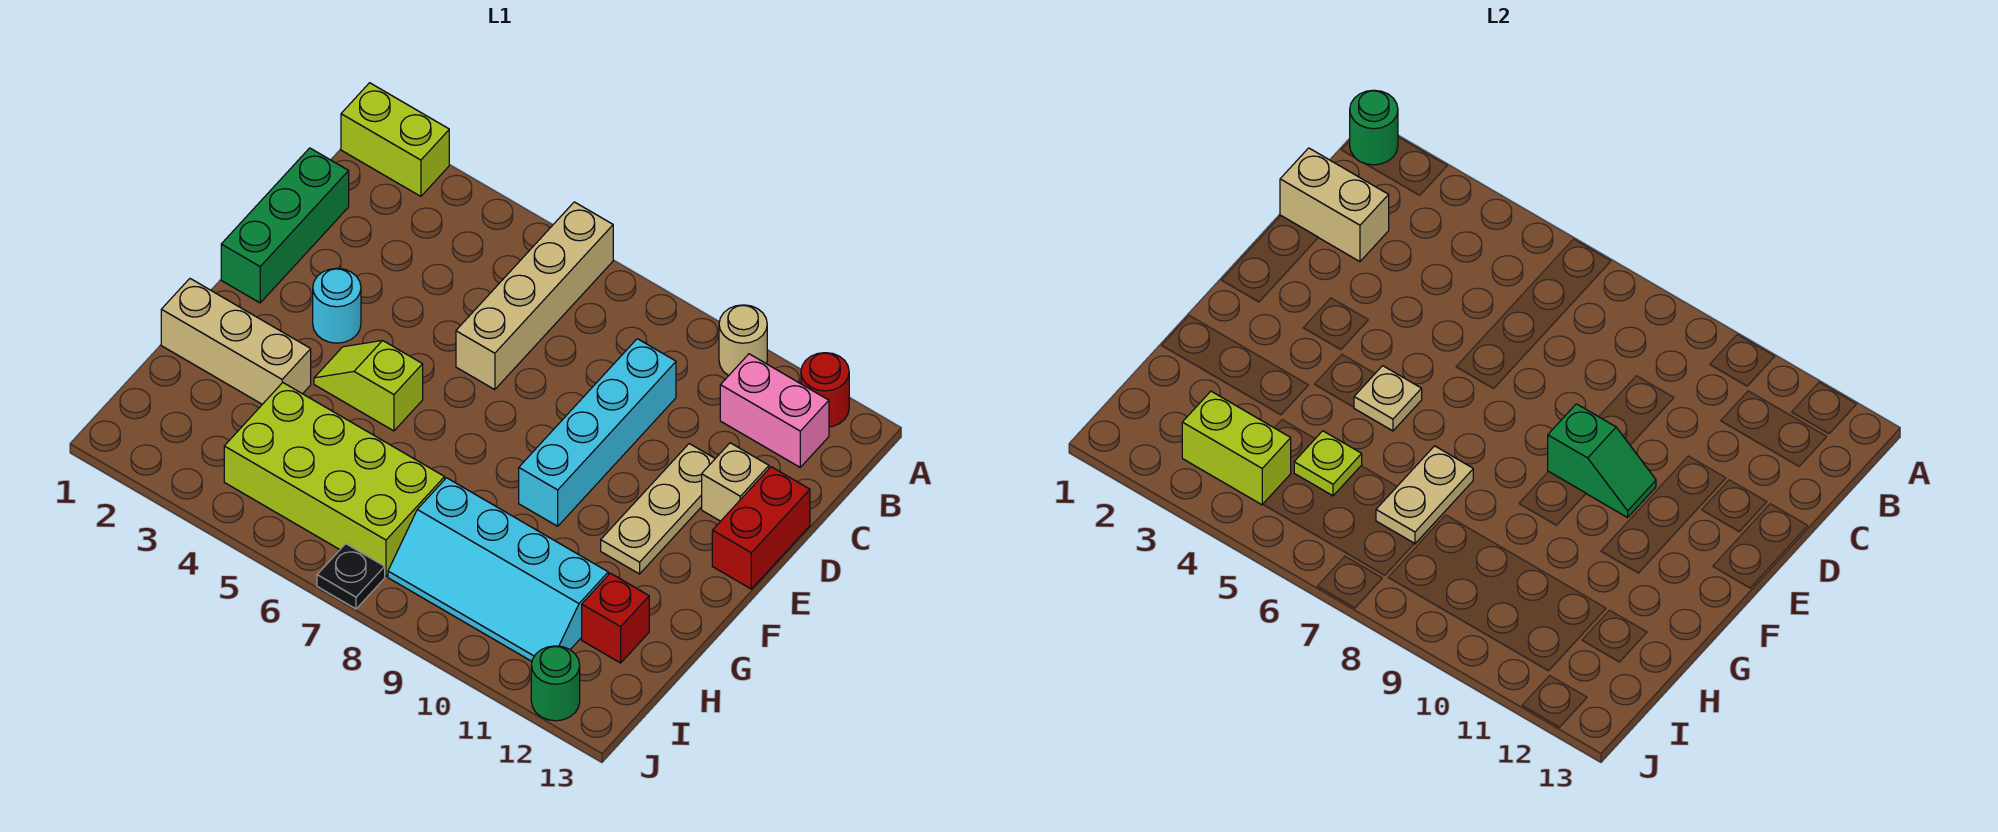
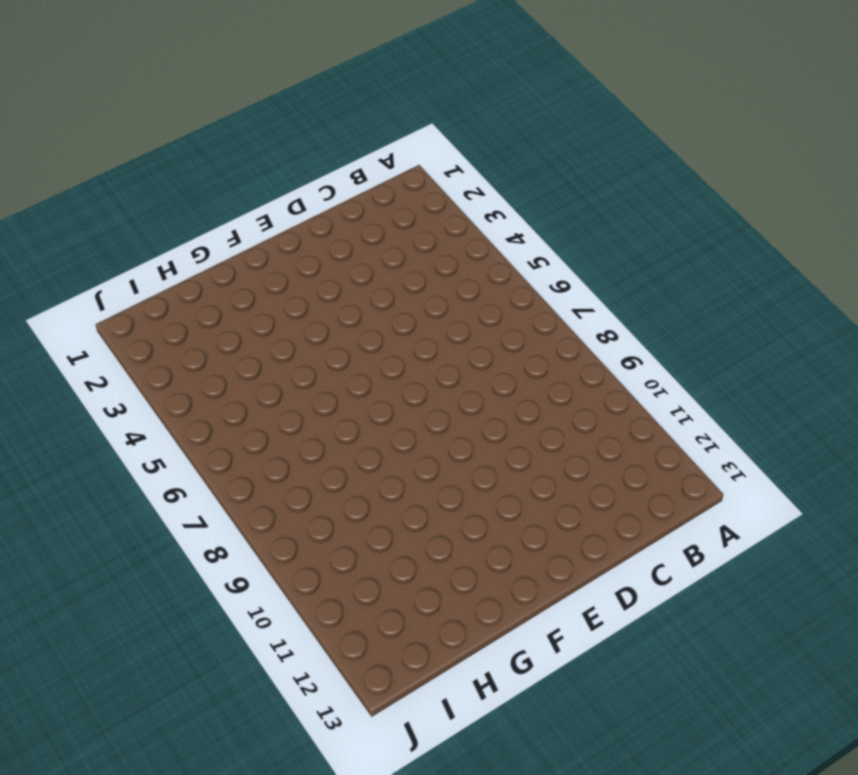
none -> lime brick A1:A2 level 1
none -> tan brick A6:D6 level 1
none -> tan round brick A10 level 1

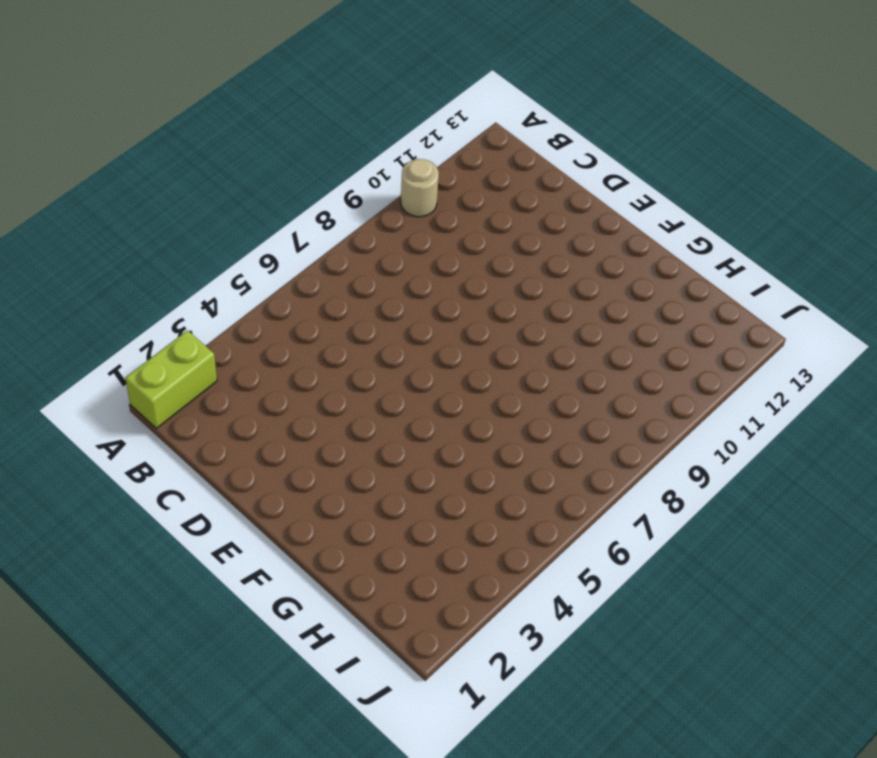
none -> tan brick A6:D6 level 1
none -> red round brick A12 level 1
none -> pink brick B11:B12 level 1

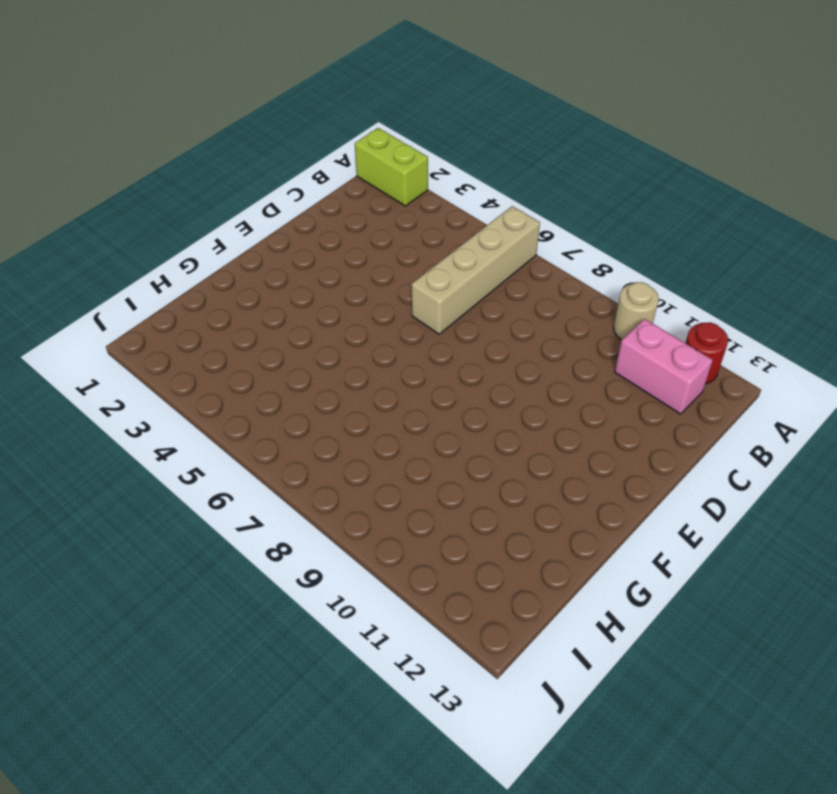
none -> green brick C1:E1 level 1
none -> cyan brick C9:F9 level 1
none -> tan plate D11:F11 level 1

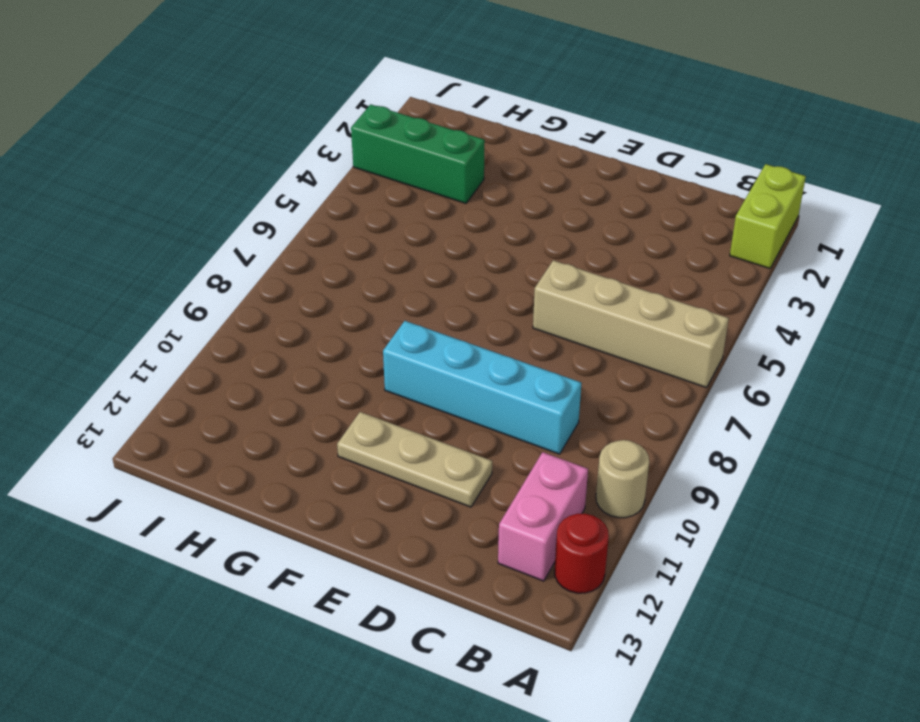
green brick H3:J3 level 1 -> green brick C1:E1 level 1
none -> tan brick D12 level 1
none -> red brick D13:E13 level 1
none -> cyan round brick E3 level 1

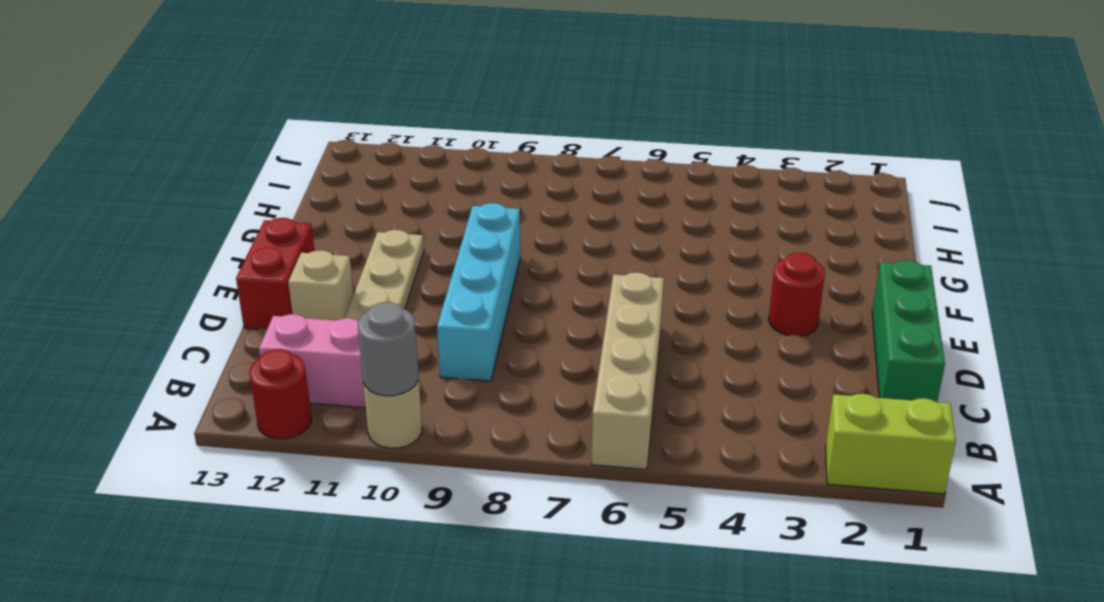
grey round brick A10 level 2 -> none
red round brick E3 level 1 -> cyan round brick E3 level 1
none -> lime slope F4:F5 level 1 top 5
none -> tan brick G1:G3 level 1
none -> lime brick H4:I7 level 1

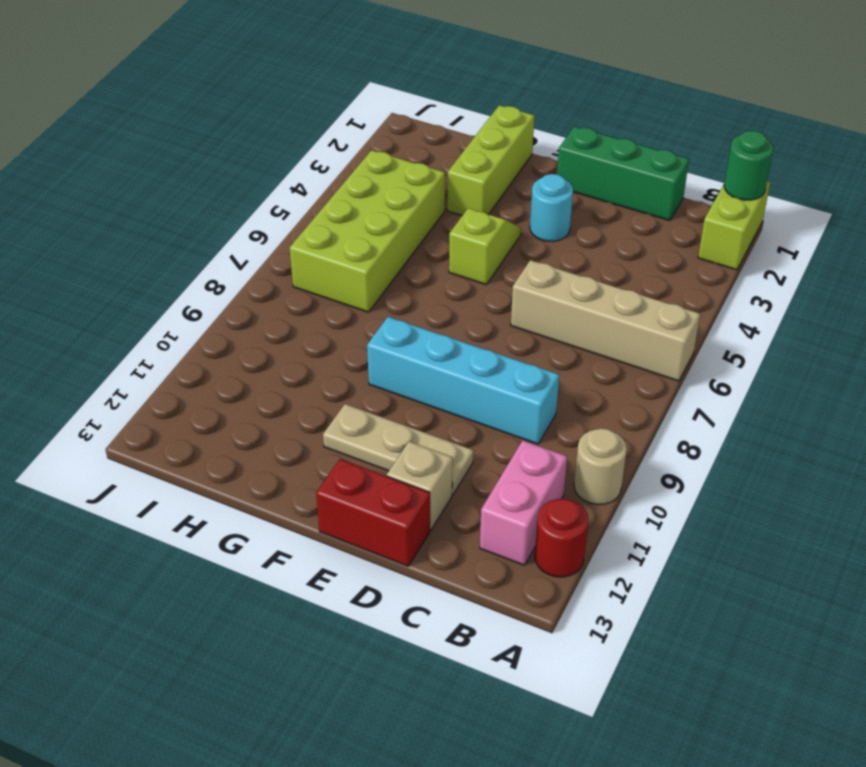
lime brick G1:G3 level 1 -> tan brick G1:G3 level 1
none -> cyan slope H8:I11 level 1 top H
none -> red brick H12 level 1
none -> black plate J7 level 1

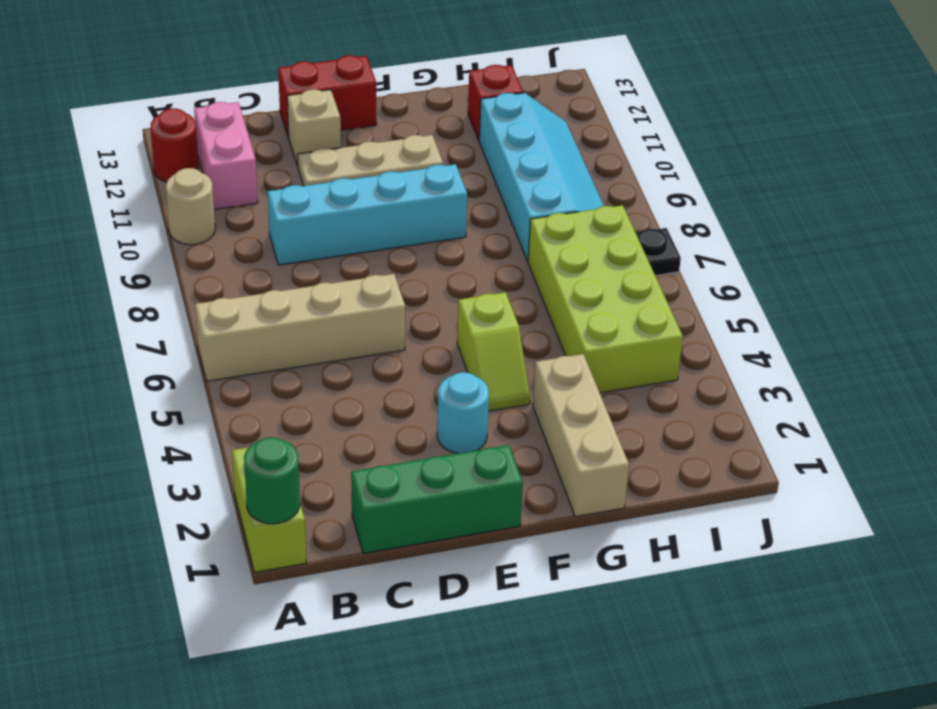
none -> green round brick J12 level 1
none -> tan brick C1:C2 level 2
none -> green slope E9:E10 level 2 top 9

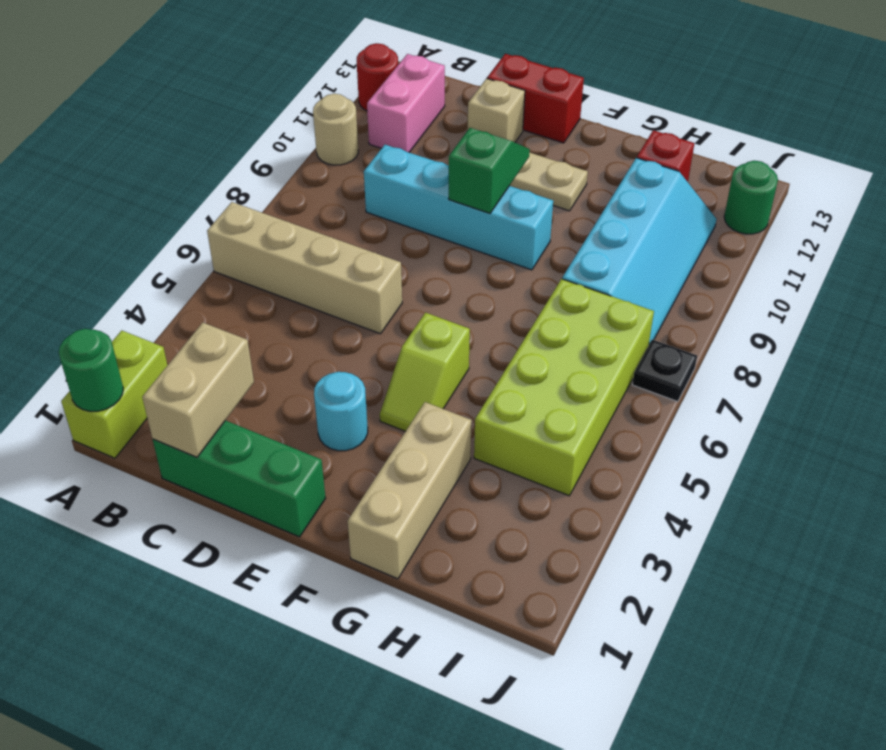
none -> tan plate F5 level 2
none -> tan plate G7:H7 level 2
none -> lime plate H5 level 2

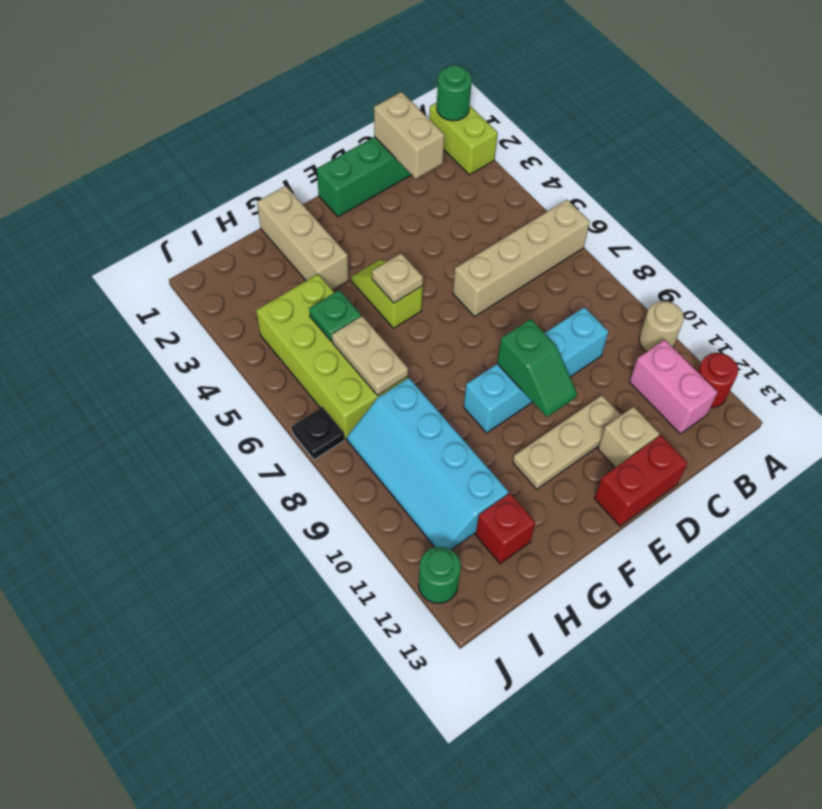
green plate H5 level 2 -> lime plate H5 level 2
tan plate H6:H7 level 2 -> tan plate G7:H7 level 2
none -> cyan round brick E3 level 1
none -> lime brick I3:I4 level 2

